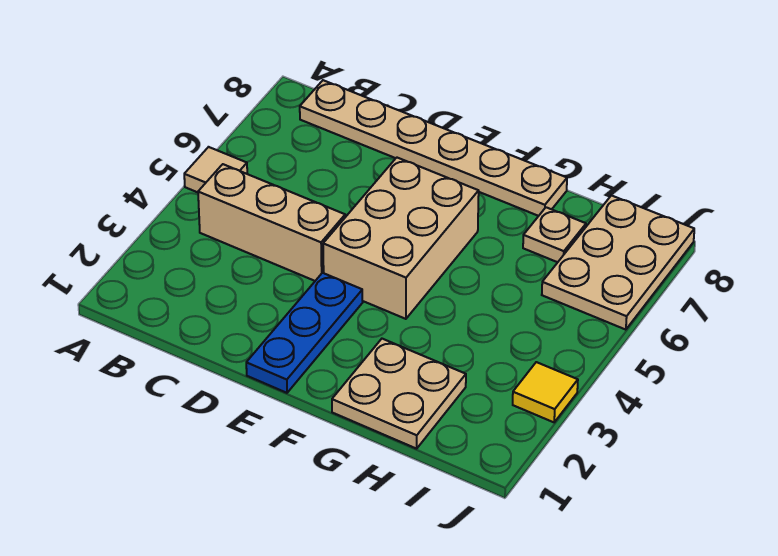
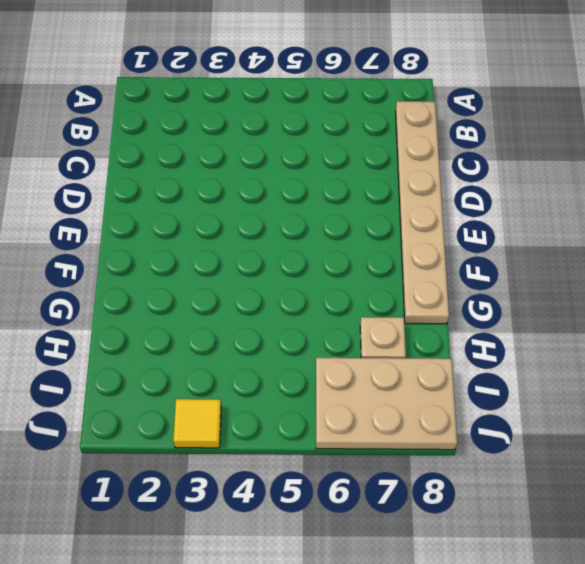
none -> tan tile A5 level 1
none -> tan brick B4:D4 level 1

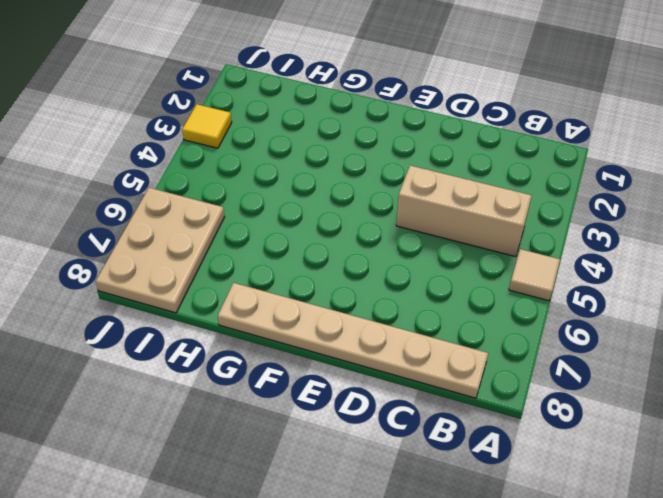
none -> blue plate E1:E3 level 1
none -> tan brick E4:F6 level 1

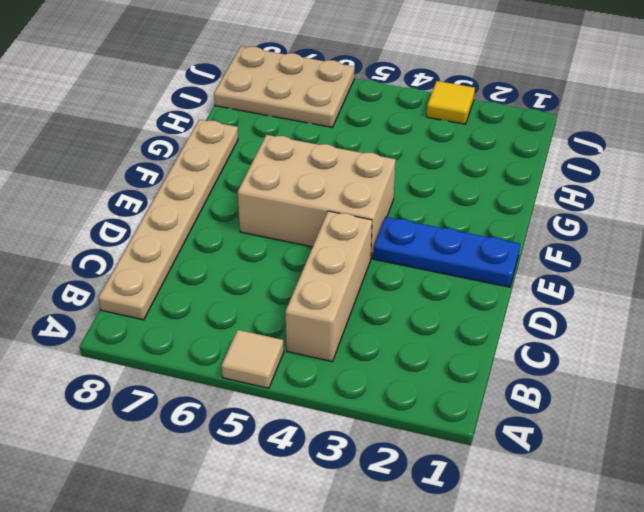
none -> tan plate G1:H2 level 1
none -> tan plate H7 level 1

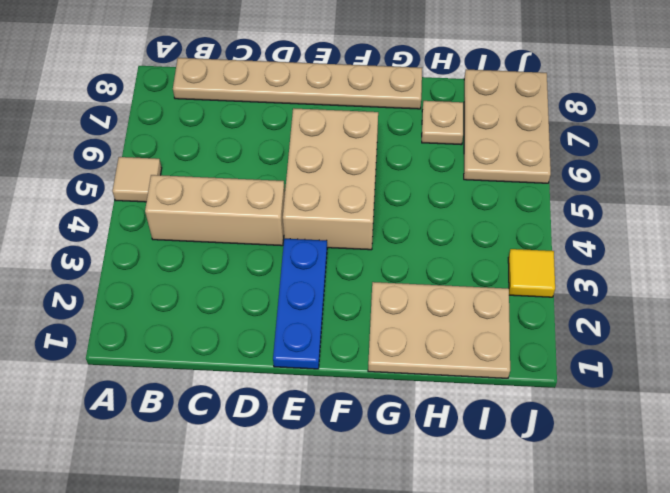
tan plate G1:I2 level 1 -> tan plate G1:H2 level 1

